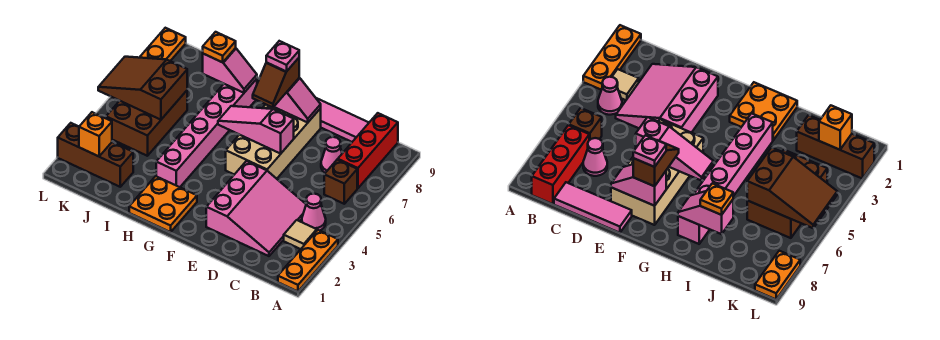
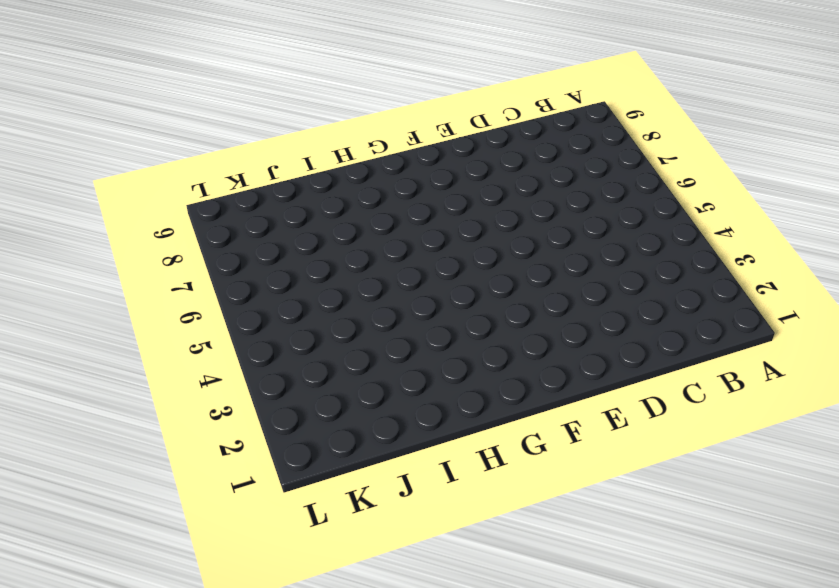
none -> orange plate A1:A3 level 1
none -> tan tile B3 level 1
none -> pink cone B4 level 1

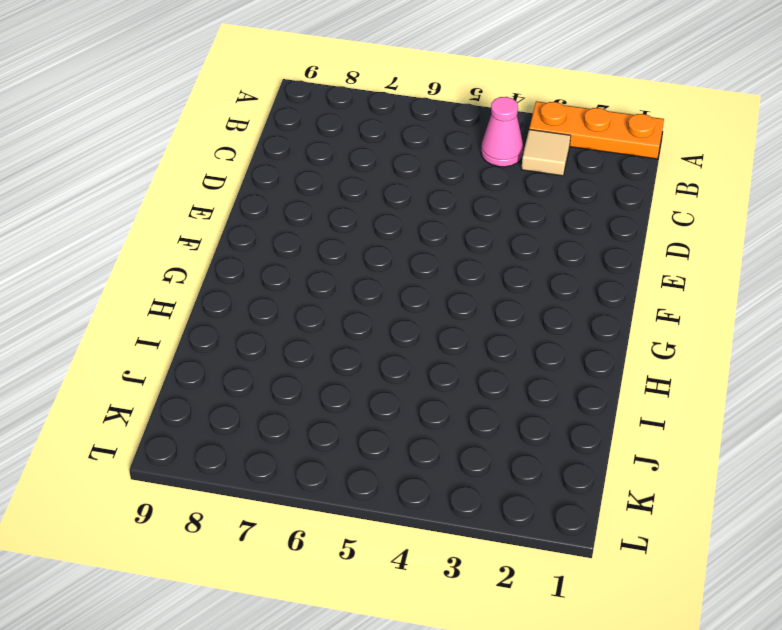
none -> brown brick B6 level 1
none -> red brick B7:B9 level 1
none -> pink slope C2:E4 level 1 top E

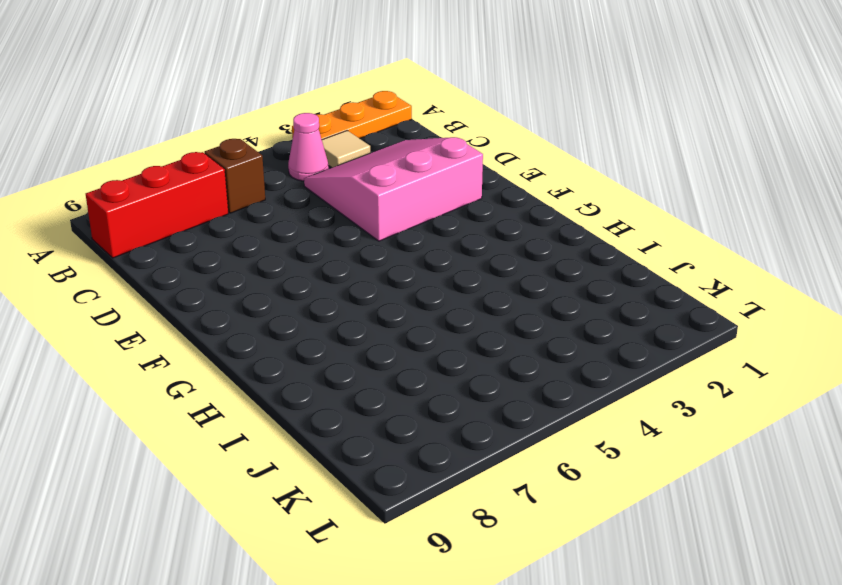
none -> pink cone C7 level 1
none -> pink tile C9:E9 level 1
none -> tan brick E5:F8 level 1

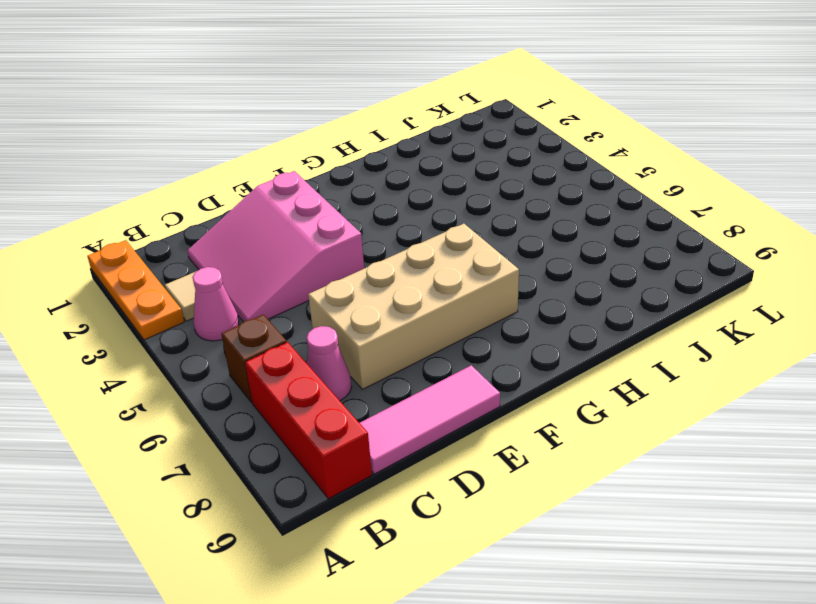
tan brick D6:G7 level 1 -> tan brick E5:F8 level 1
none -> orange plate G1:H2 level 1
none -> pink brick H3:H8 level 1
none -> brown brick J2:L2 level 1

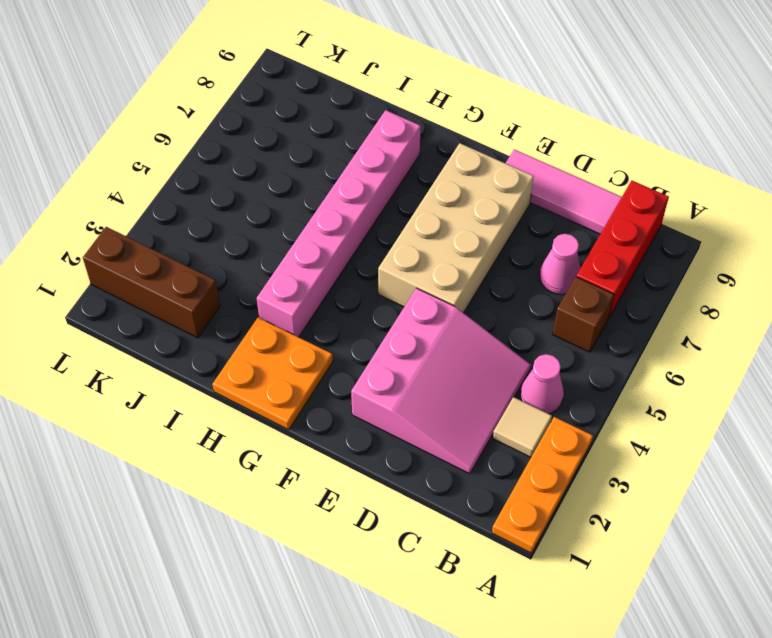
none -> brown brick J4:K6 level 1
none -> orange plate L8:L9 level 1
none -> pink slope E6:G6 level 2 top E

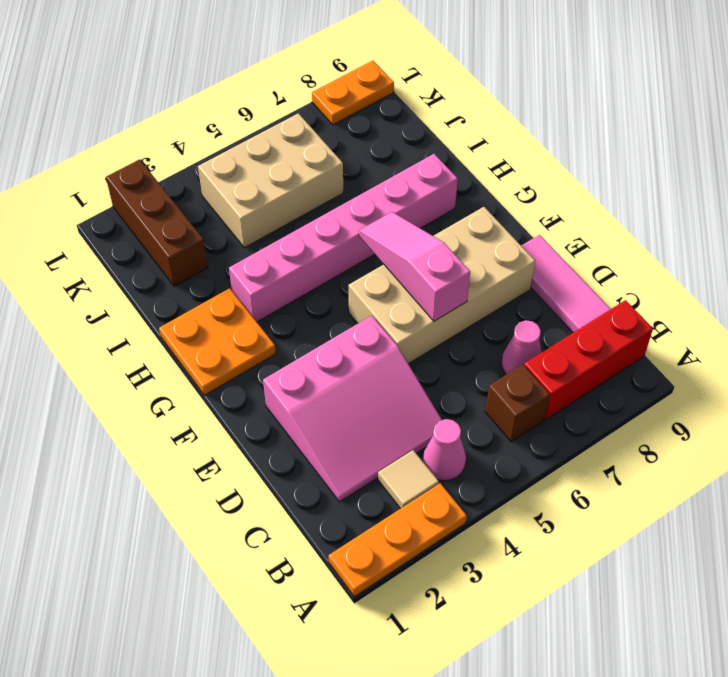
tan brick J4:K6 level 1 -> brown brick J4:K6 level 1
none -> pink slope E8:F8 level 2 top F
none -> pink slope H8:I8 level 2 top I
none -> brown slope J5:L6 level 2 top J

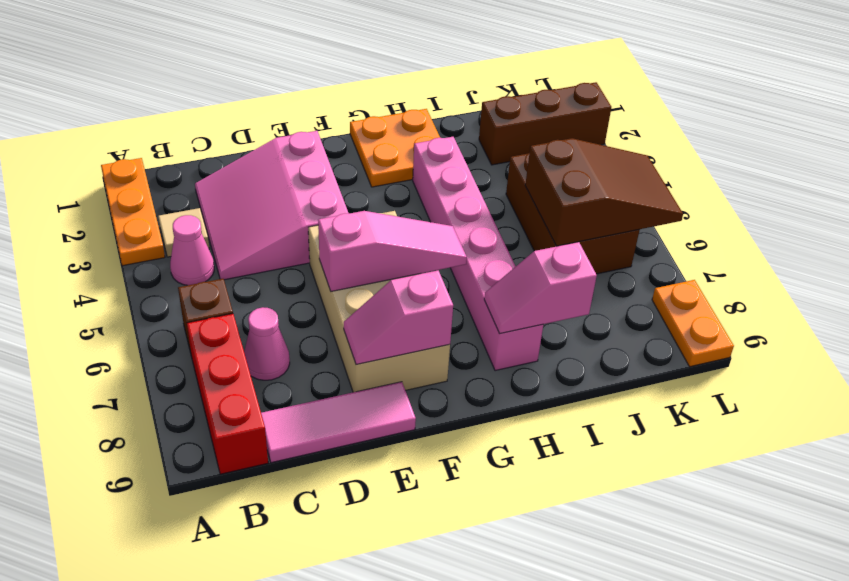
none -> orange brick K2 level 2
none -> brown slope F7:F8 level 3 top 8
none -> orange plate I8 level 3

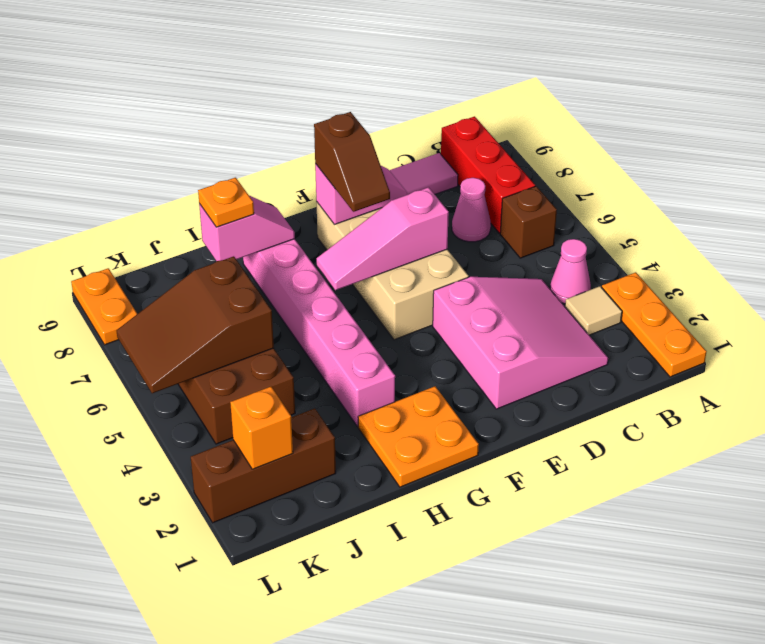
none -> pink plate F8 level 4

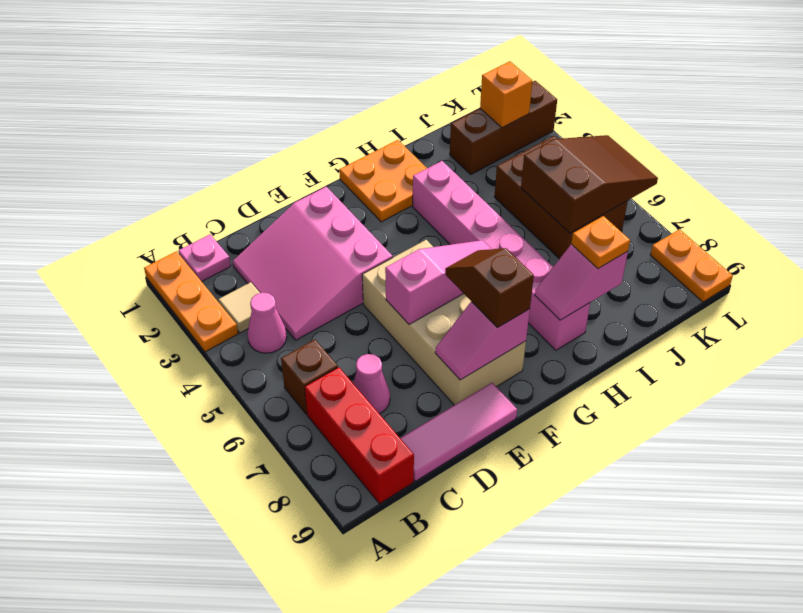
pink plate B1 level 1 -> pink plate F8 level 4

